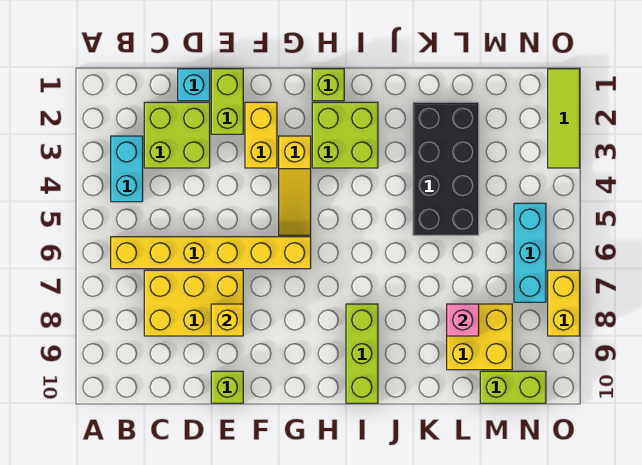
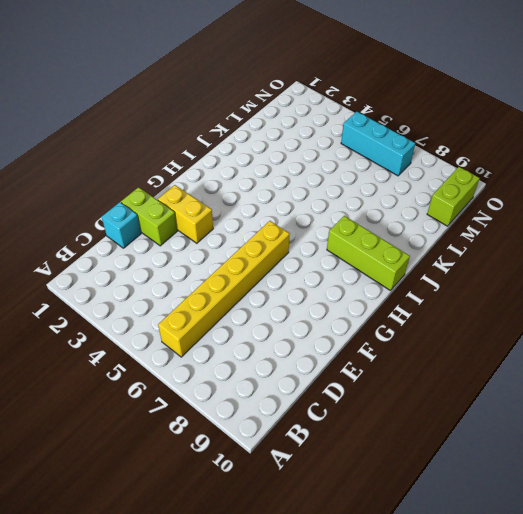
none -> cyan brick B3:B4 level 1
none -> lime brick C2:D3 level 1
none -> yellow brick C7:E8 level 1

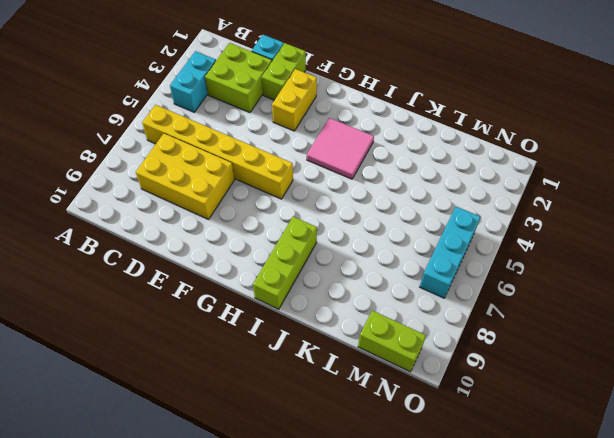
pink tile H3:I4 level 1 -> lime brick H2:I3 level 1
none -> lime brick E10 level 1
none -> yellow slope G3:G5 level 1 top 3
none -> lime brick H1 level 1

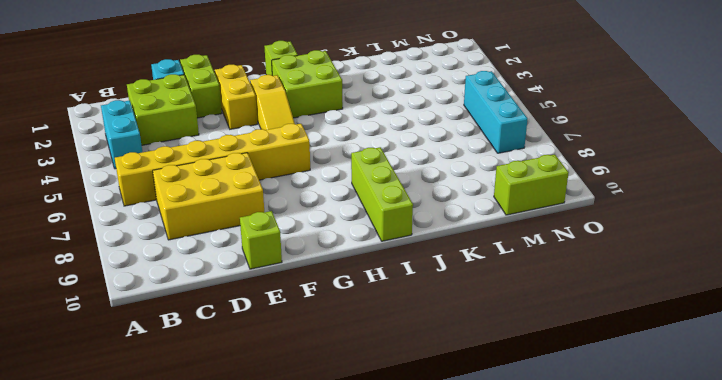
none -> black brick K2:L5 level 1
none -> yellow brick L8:M9 level 1
none -> lime tile O1:O3 level 1

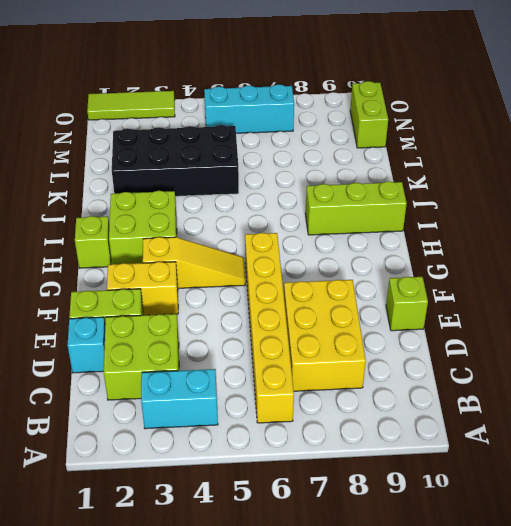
none -> yellow brick L8:M9 level 1
none -> yellow brick O7:O8 level 1
none -> yellow brick E8 level 2

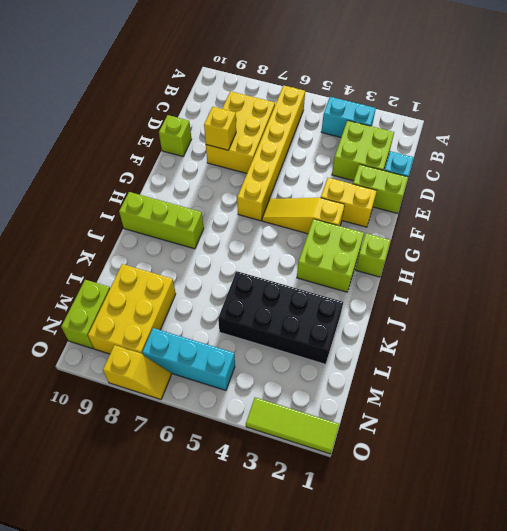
yellow brick L8:N9 level 1 -> yellow brick L8:M9 level 1
yellow slope O7:O8 level 1 top 8 -> yellow brick O7:O8 level 1
none -> pink brick L8 level 2

